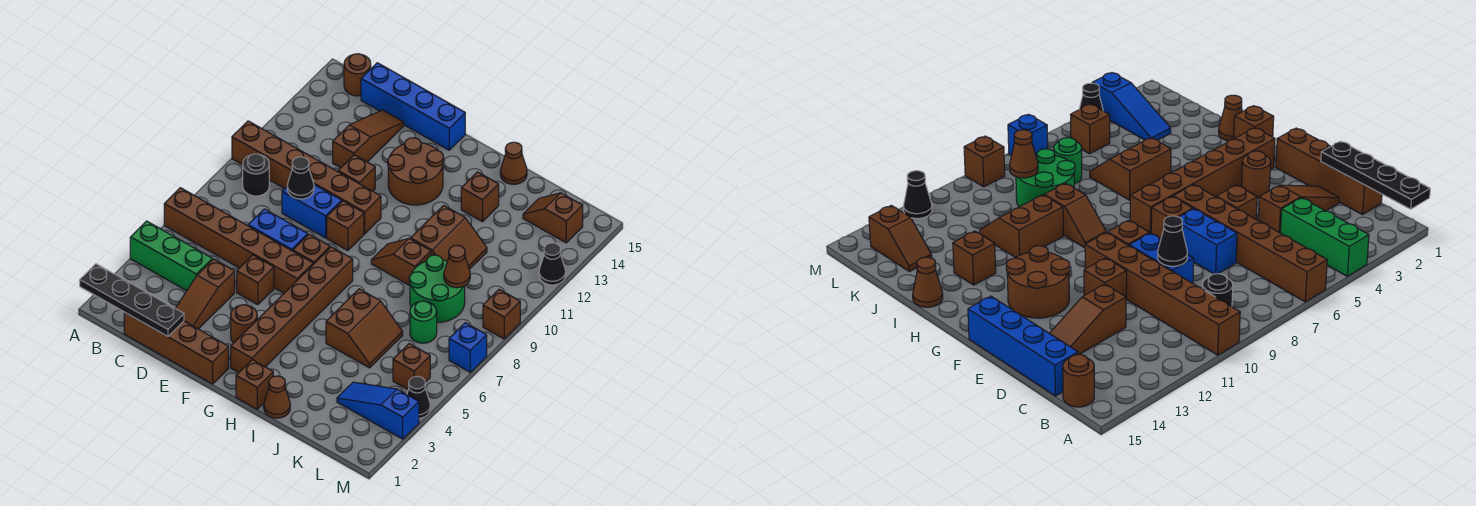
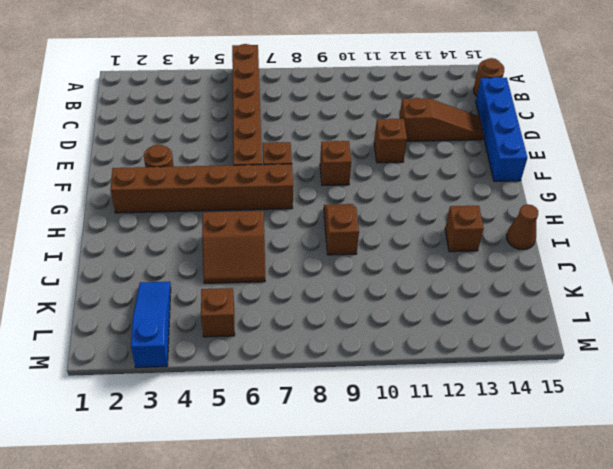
none -> green brick A4:C4 level 1
none -> brown brick A10:F10 level 1
none -> black round brick B9 level 1
none -> brown brick C1:F1 level 1

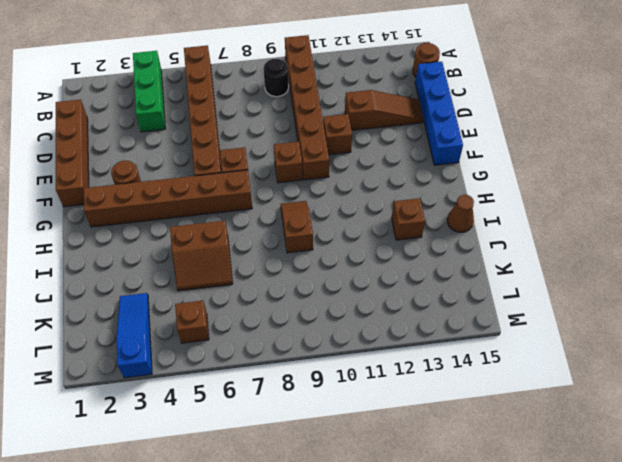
none -> brown slope D2:D4 level 1 top 4
none -> blue brick D7:E7 level 1
none -> blue brick D9:E9 level 1
none -> brown brick E5 level 1

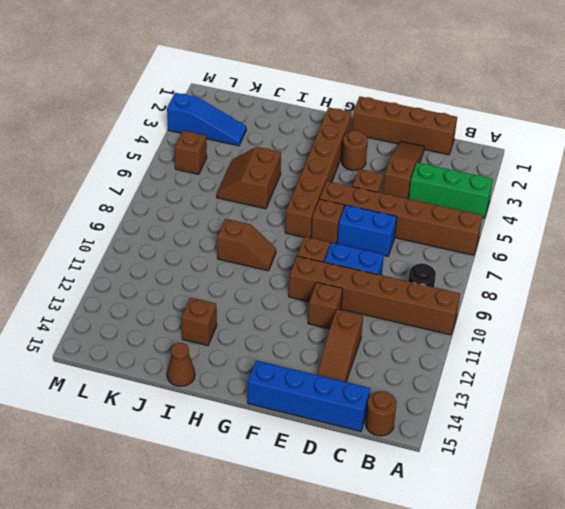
none -> brown round brick F12:G13 level 1
none -> brown brick H1 level 1
none -> brown cone I1 level 1
none -> brown slope I10:J11 level 1 top I

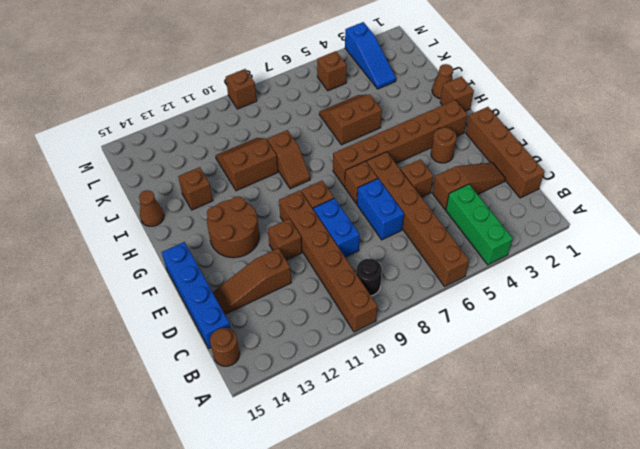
none -> green round brick J8:K9 level 1
none -> green round brick K7 level 1
none -> brown slope K14:L14 level 1 top L
none -> black cone M4 level 1

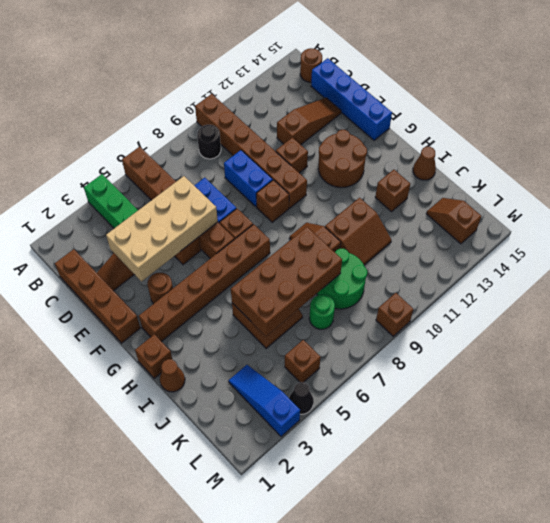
tan brick D3:E6 level 2 -> none
brown brick I5:J8 level 2 -> none
none -> blue brick M7 level 1
none -> black cone M12 level 1
none -> black plate A1:D1 level 2
none -> black cone D9 level 2

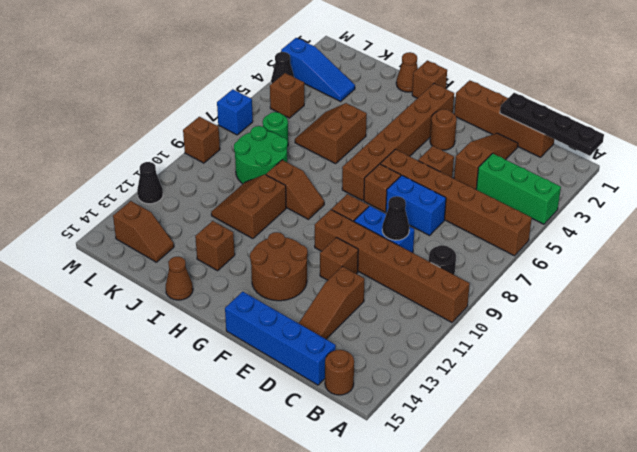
none -> brown cone K9 level 2

